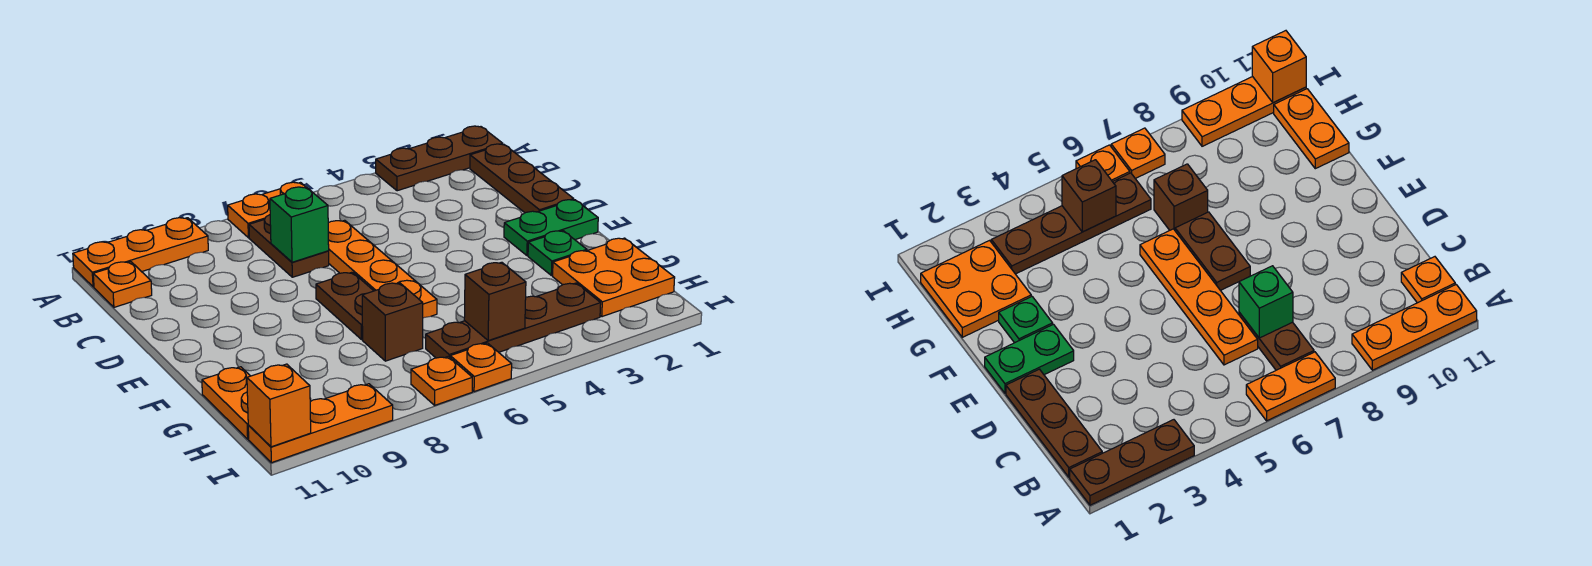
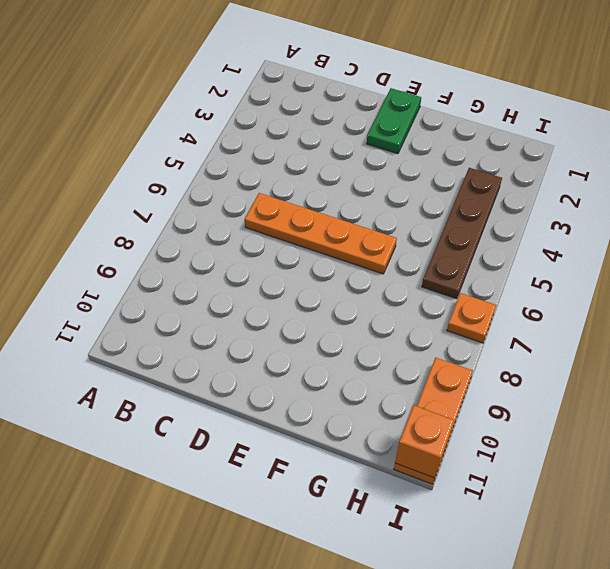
none -> brown plate A1:A3 level 1
none -> orange plate A6:A7 level 1
none -> orange plate A9:A11 level 1

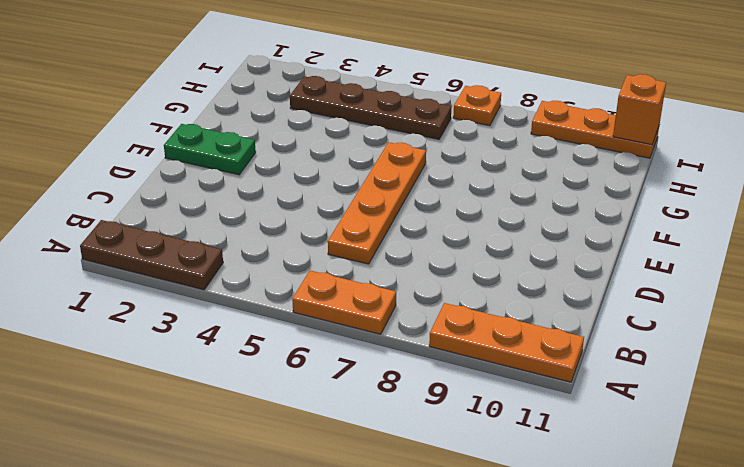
none -> brown plate B1:D1 level 1
none -> brown plate B7:C7 level 1
none -> orange plate B11 level 1

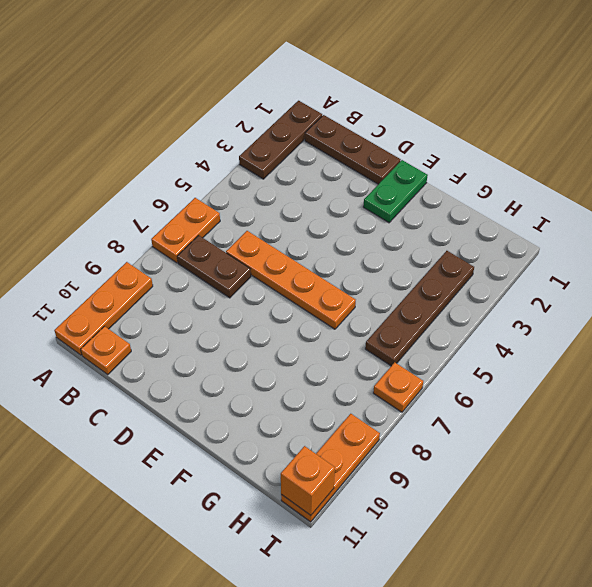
none -> brown plate E7:F7 level 1
none -> green plate F2 level 1
none -> orange plate G1:H2 level 1

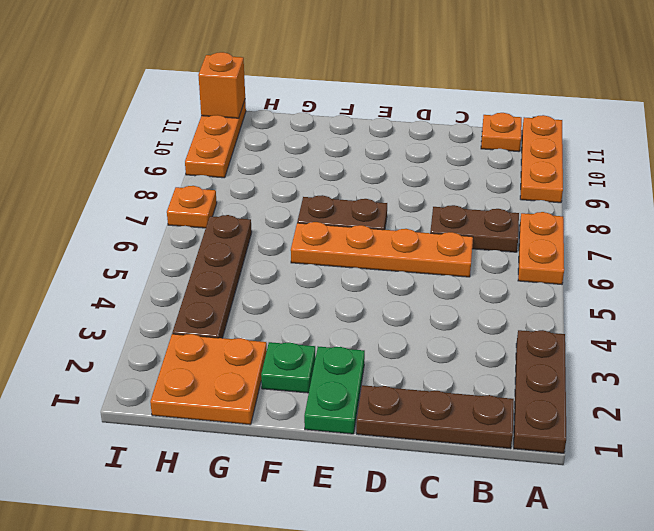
none -> brown brick G7 level 1
none -> orange plate G11:H11 level 1
none -> orange plate I6 level 1

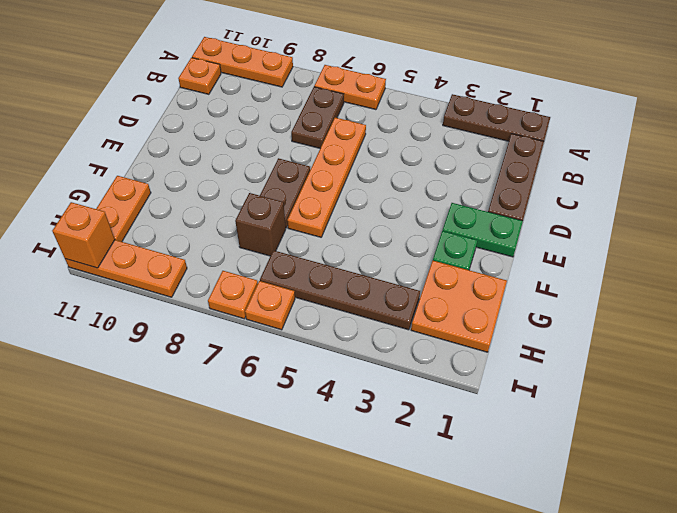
none -> green brick C7 level 2
none -> brown brick H5 level 2

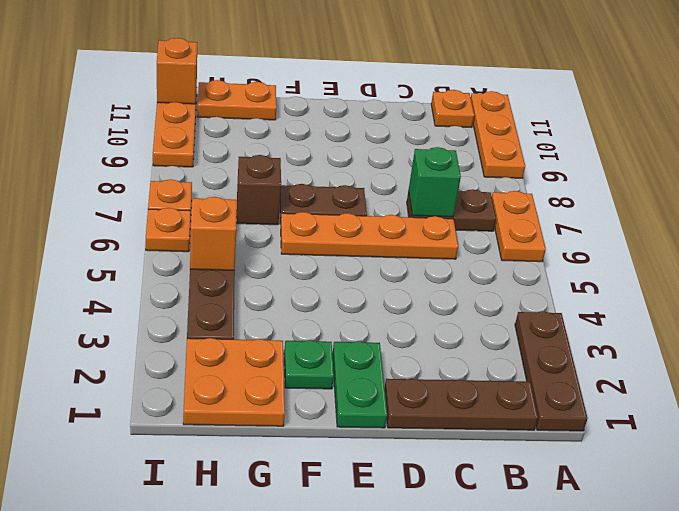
orange brick H5 level 2 -> brown brick H5 level 2

